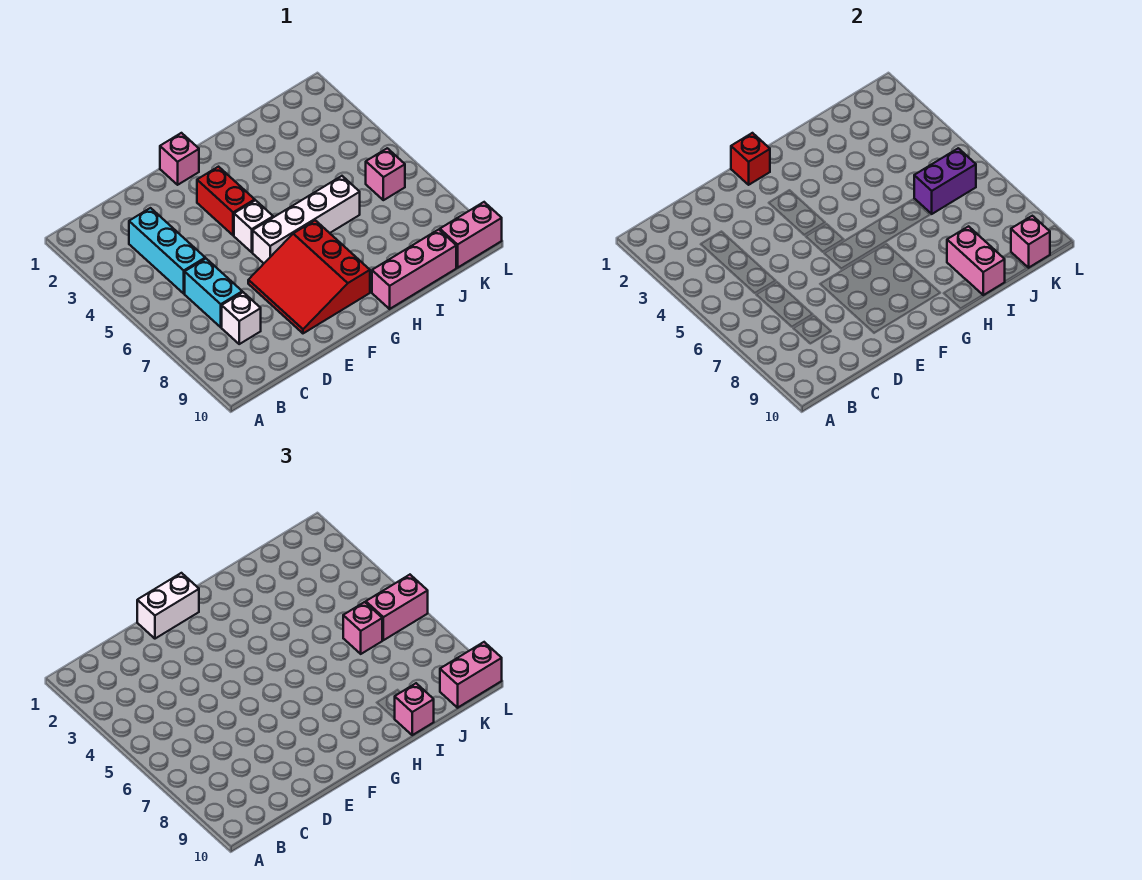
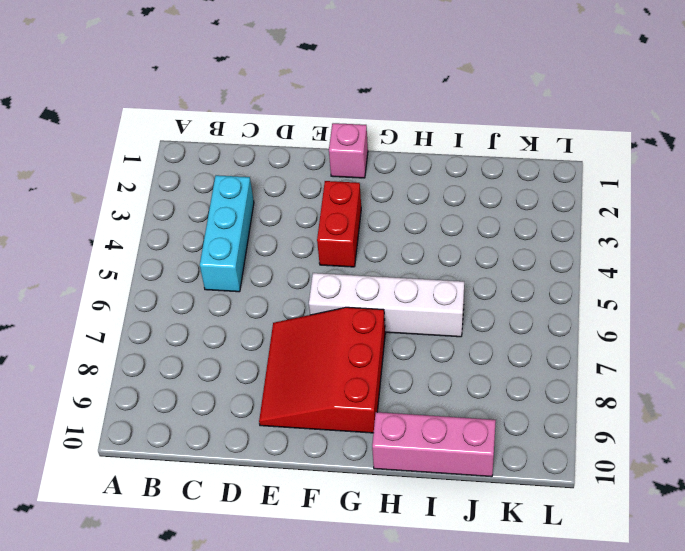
none -> cyan brick C6:C7 level 1
none -> white brick C8 level 1
none -> white brick F5 level 1

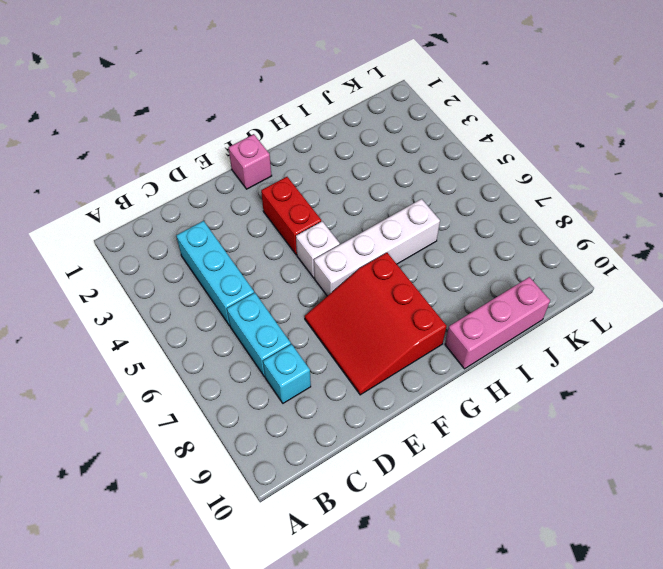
cyan brick C8 level 1 -> white brick C8 level 1
none -> pink brick K6 level 1
none -> pink brick K10:L10 level 1
none -> red brick F1 level 2

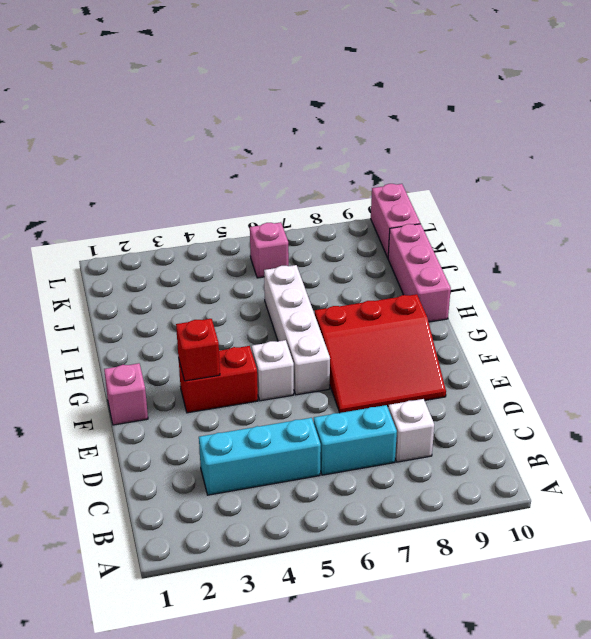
red brick F3 level 2 -> red brick F1 level 2
none -> pink brick I9:I10 level 2
none -> purple brick J6:K6 level 2
none -> pink brick K10 level 2

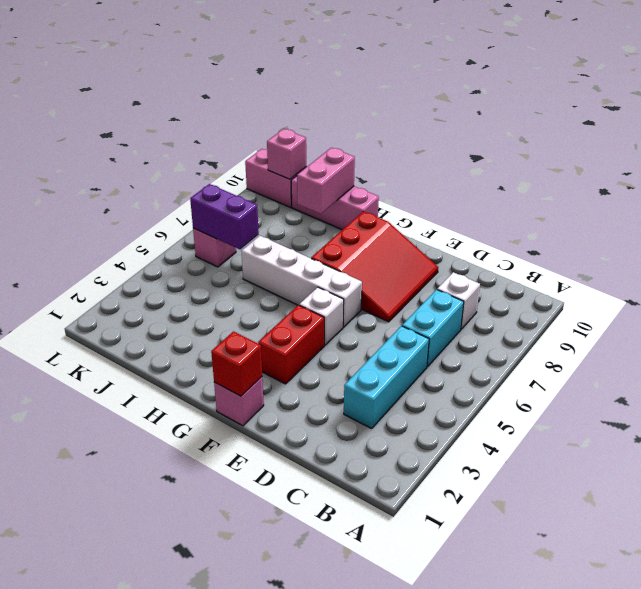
none -> white brick E1:F1 level 3
none -> pink brick I10 level 3
none -> pink brick J6 level 3

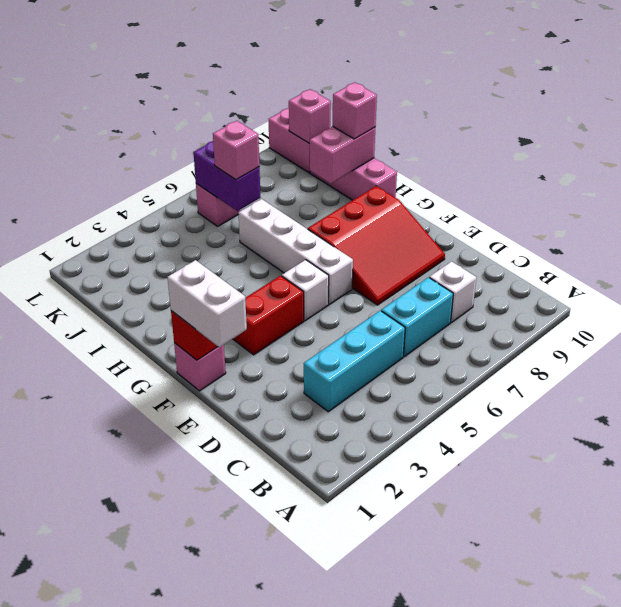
none -> pink brick K6:L6 level 3
none -> pink brick K10:L10 level 3

